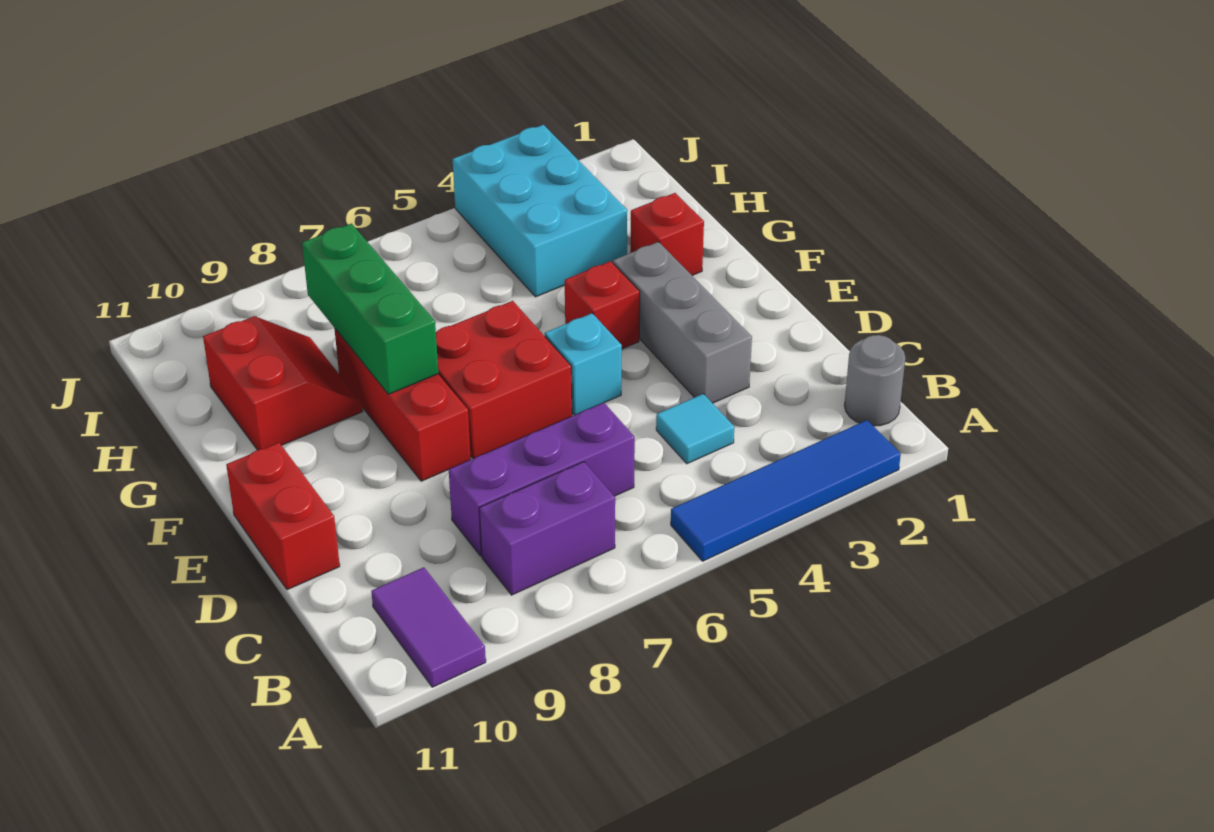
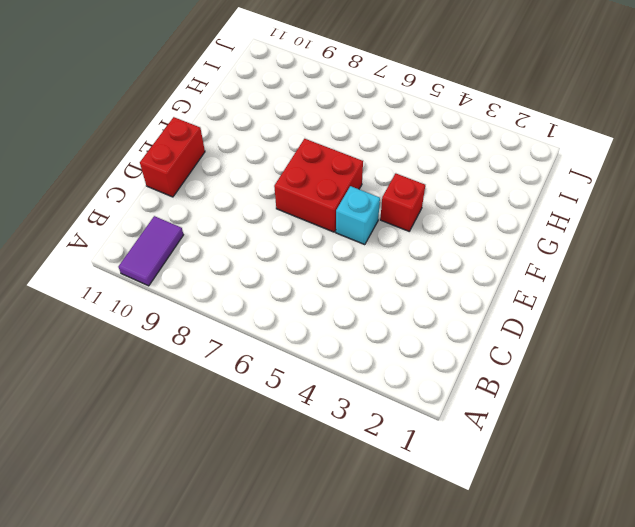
none -> blue tile A2:A5 level 1
none -> grey round brick B1 level 1
none -> purple brick B7:B8 level 1

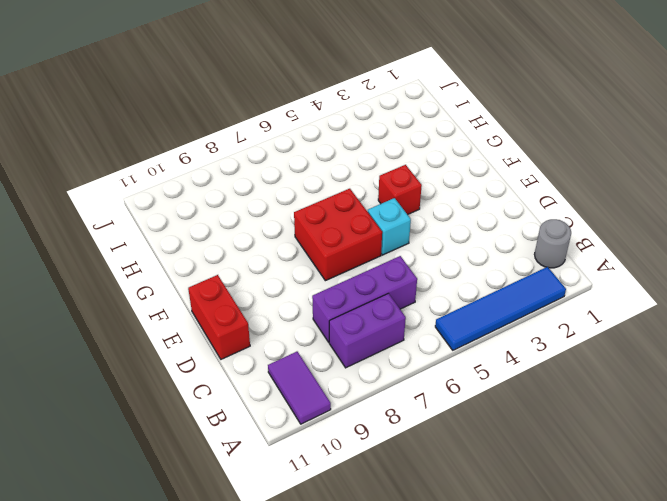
none -> cyan tile C4 level 1
none -> grey brick D3:F3 level 1
none -> red brick E8:G8 level 1

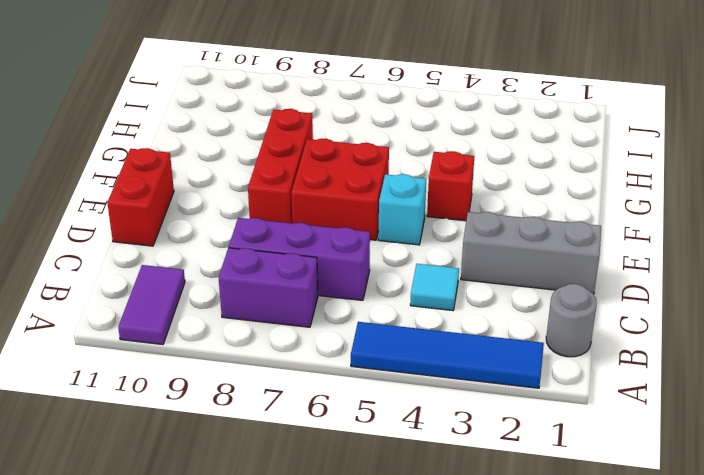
grey brick D1:D3 level 1 -> grey brick D3:F3 level 1
none -> red brick G2 level 1
none -> red slope G9:H10 level 1 top 10
none -> cyan brick H3:J4 level 1

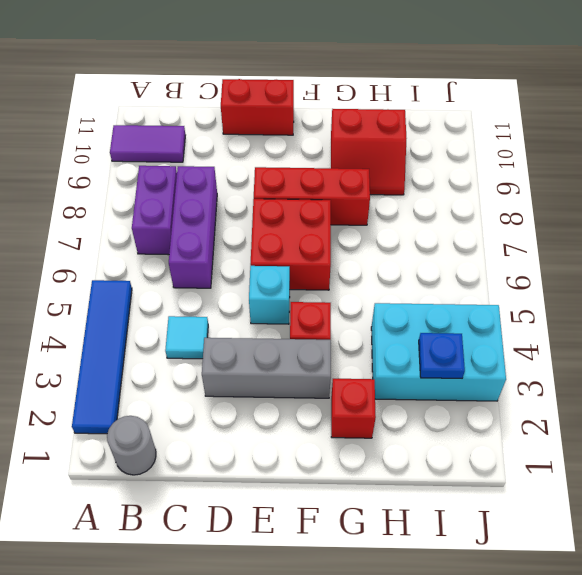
blue plate I3 level 2 -> none
none -> green brick F8:H8 level 2

